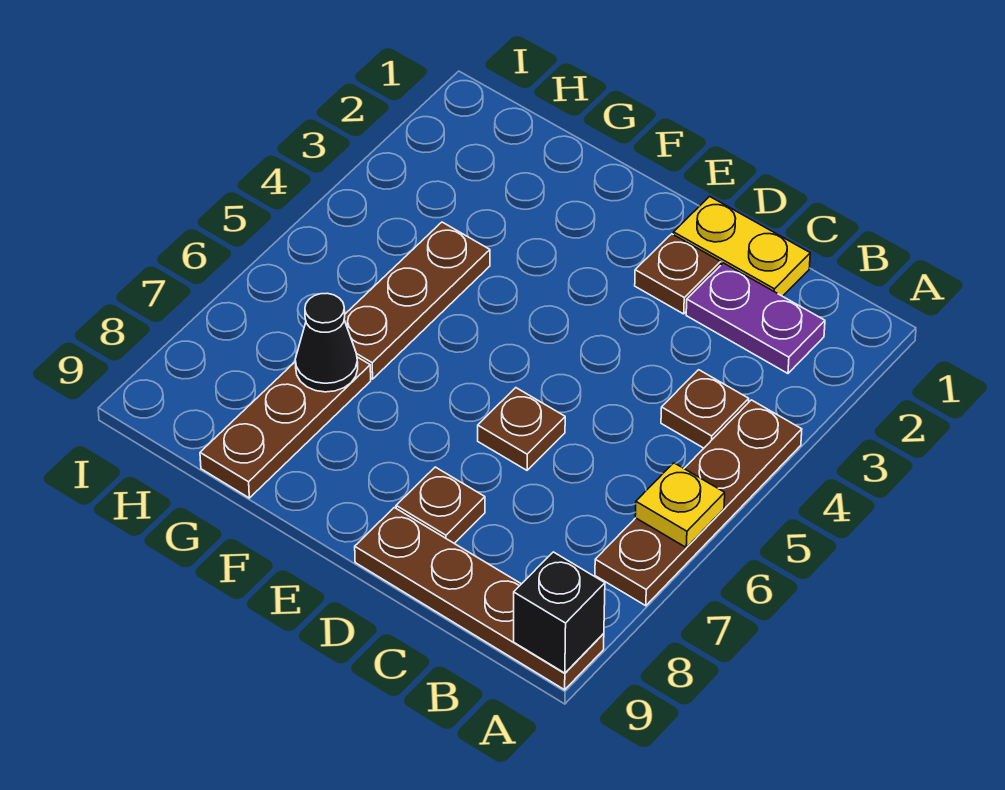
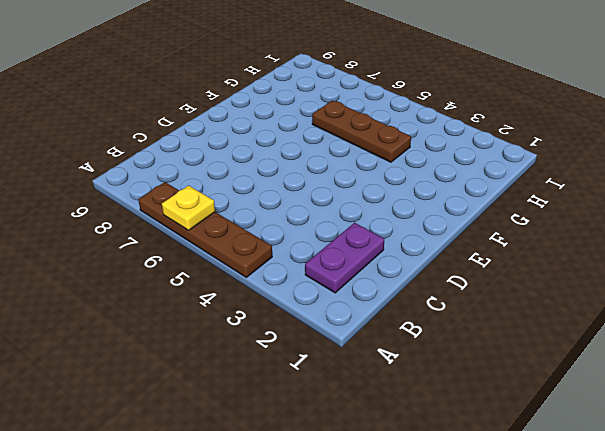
none -> brown plate A9:D9 level 1
none -> brown plate B4 level 1
none -> yellow plate C1:D1 level 1

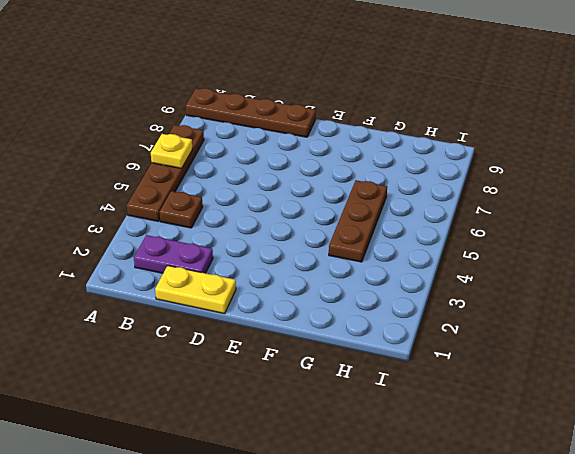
none -> brown plate D2 level 1
none -> brown plate D6 level 1
none -> brown plate D8 level 1

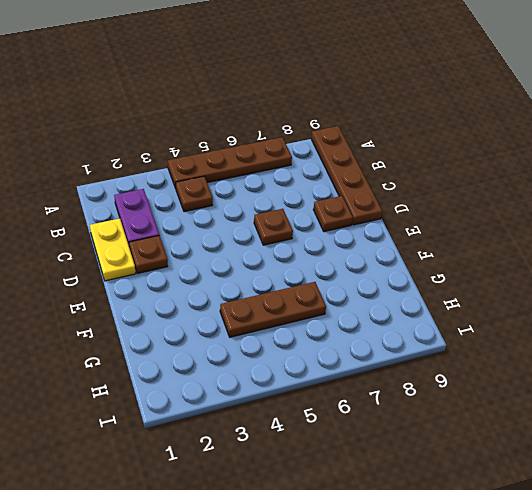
none -> brown plate G7:G9 level 1
none -> yellow plate A6 level 2
none -> black brick A9 level 2

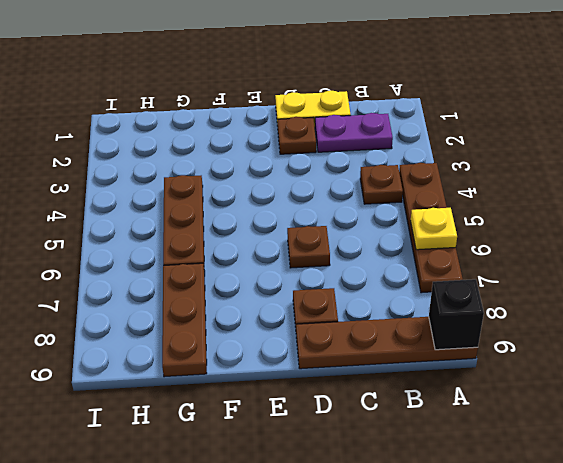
none -> black cone G7 level 2

